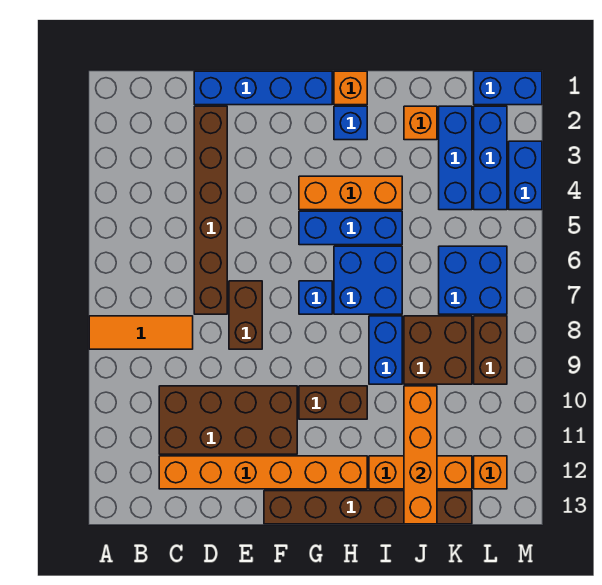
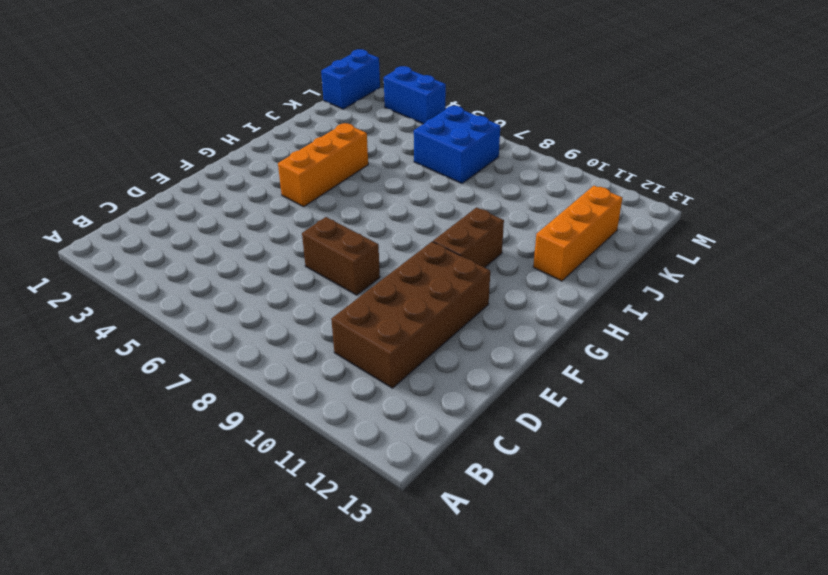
none -> orange tile A8:C8 level 1
none -> orange brick C12:H12 level 1
none -> blue brick D1:G1 level 1

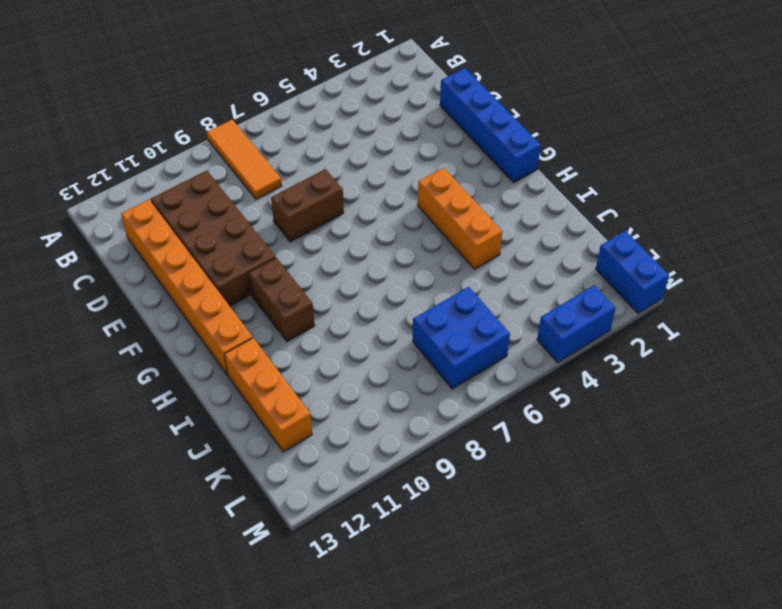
none -> brown brick D2:D7 level 1
none -> brown brick F13:K13 level 1
none -> blue brick G5:I5 level 1

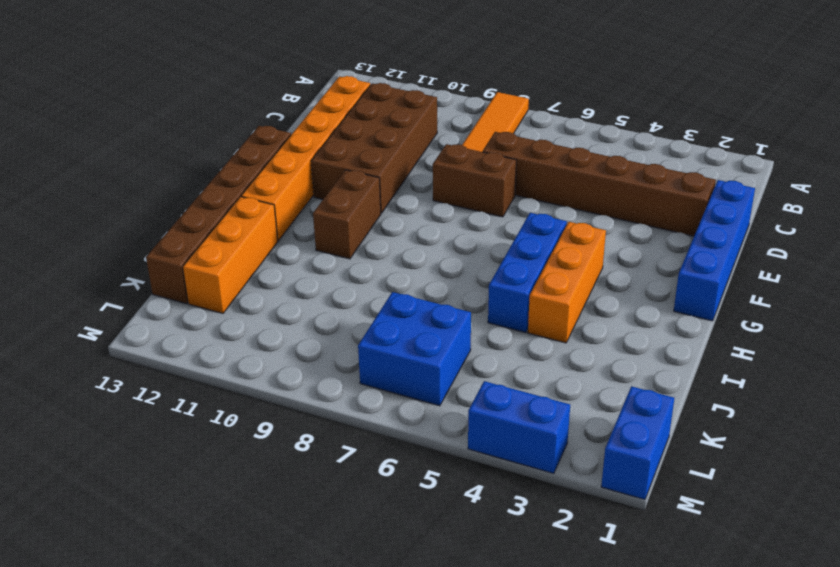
none -> blue brick G7 level 1
none -> orange brick H1 level 1
none -> blue brick H2 level 1

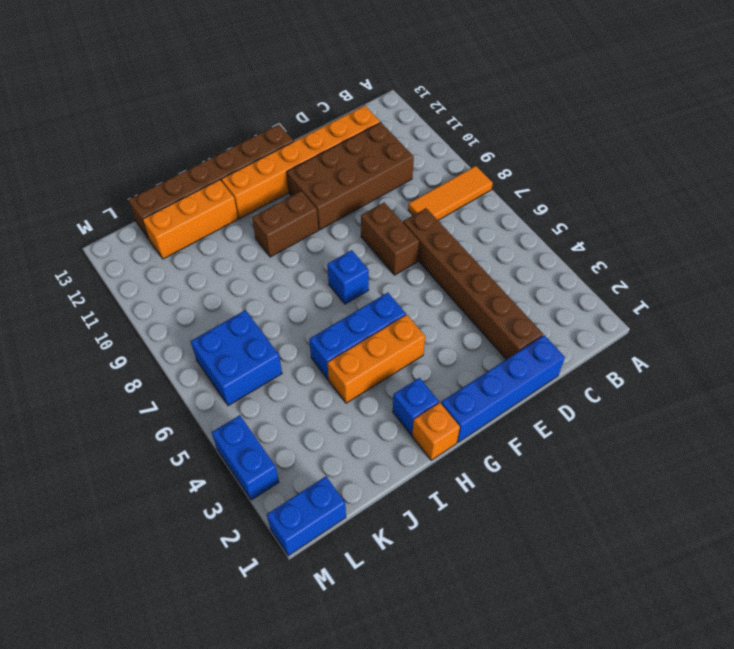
none -> blue brick H6:I7 level 1
none -> blue brick I8:I9 level 1
none -> orange brick J2 level 1

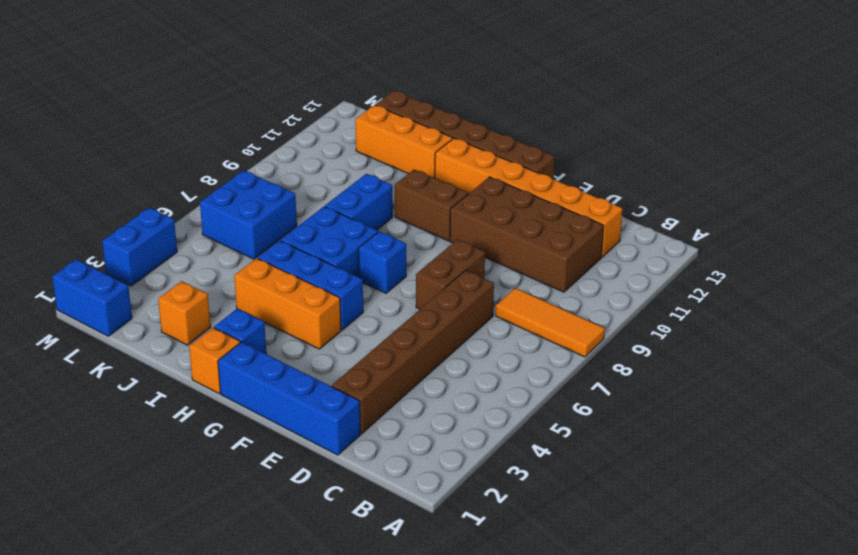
none -> brown brick J8:K9 level 1
none -> blue brick K2:K4 level 1
none -> blue brick L2:L4 level 1

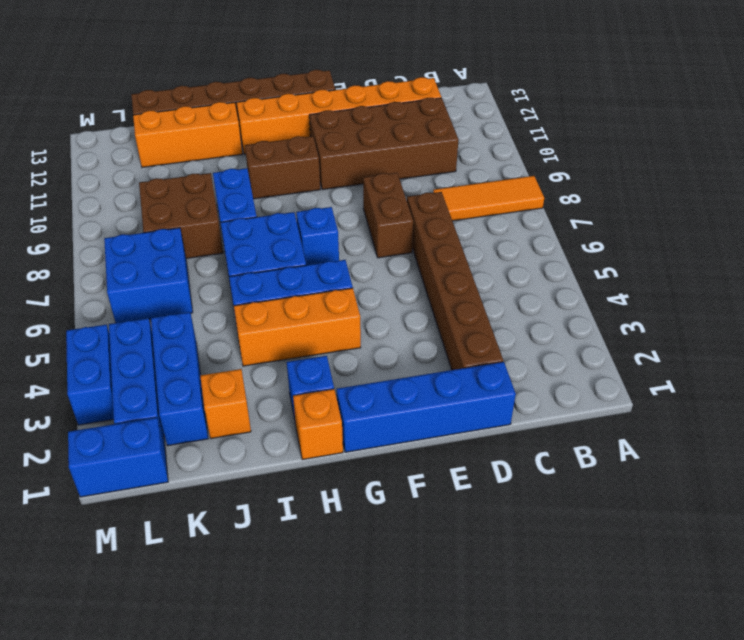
none -> brown brick L8:L9 level 1
none -> orange brick L12 level 1
none -> orange brick J10:J13 level 2

